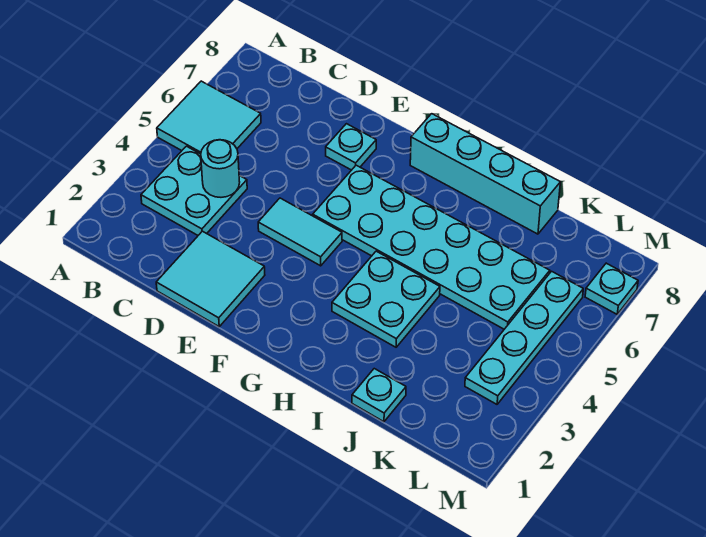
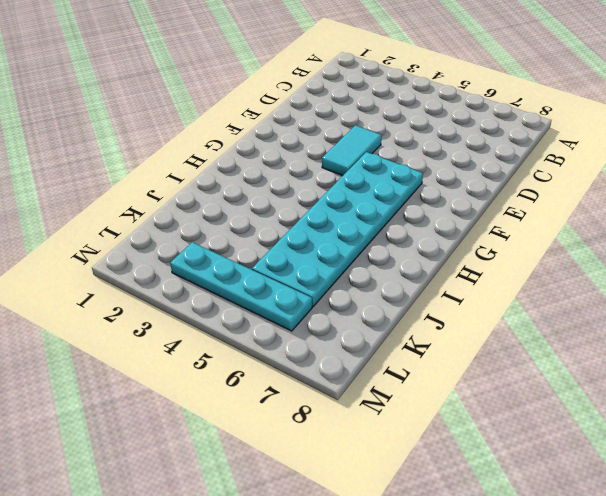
none -> cyan tile A5:B6 level 1
none -> cyan plate B3:C4 level 1
none -> cyan tile D1:E2 level 1

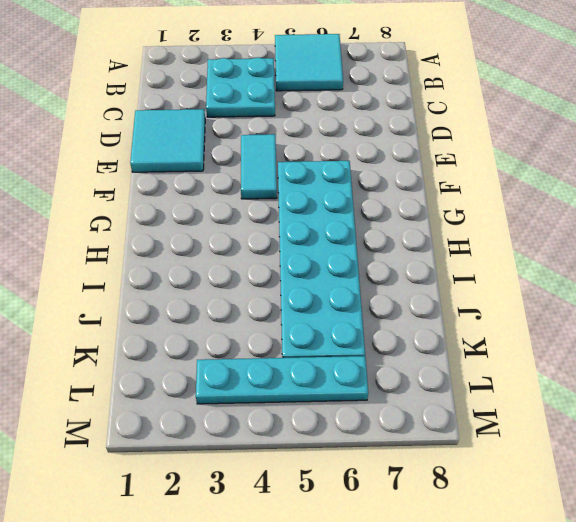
none -> cyan plate E7 level 1
none -> cyan brick G8:J8 level 1
none -> cyan plate H3:I4 level 1

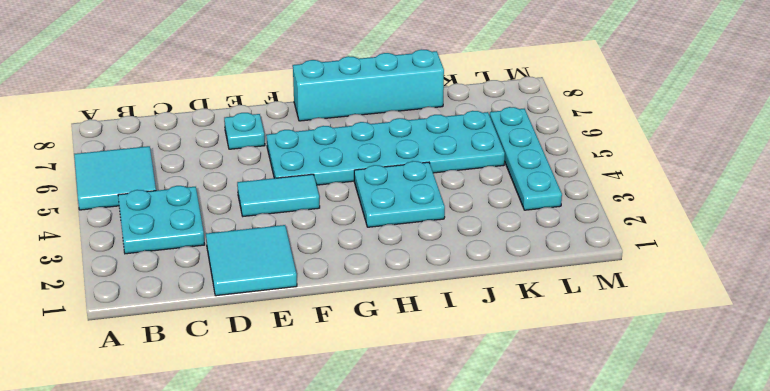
none -> cyan plate J1 level 1
none -> cyan plate M7 level 1
none -> cyan round brick C4 level 2

